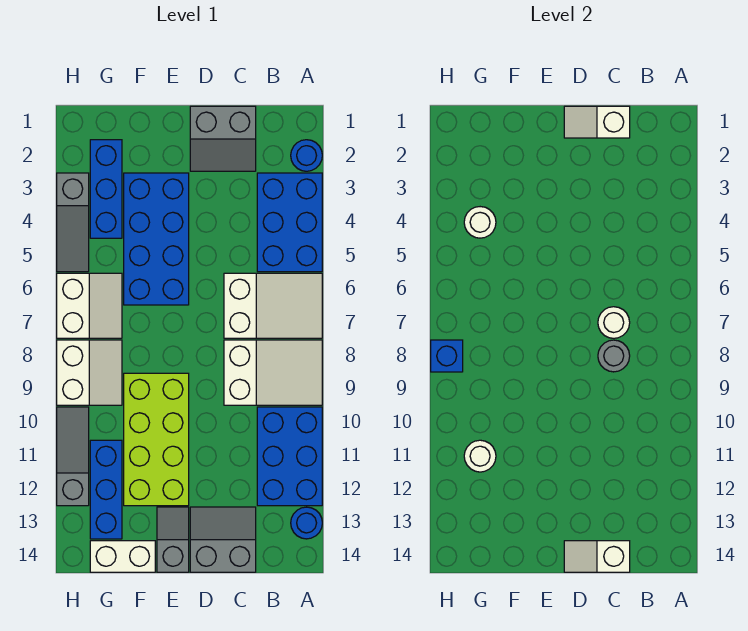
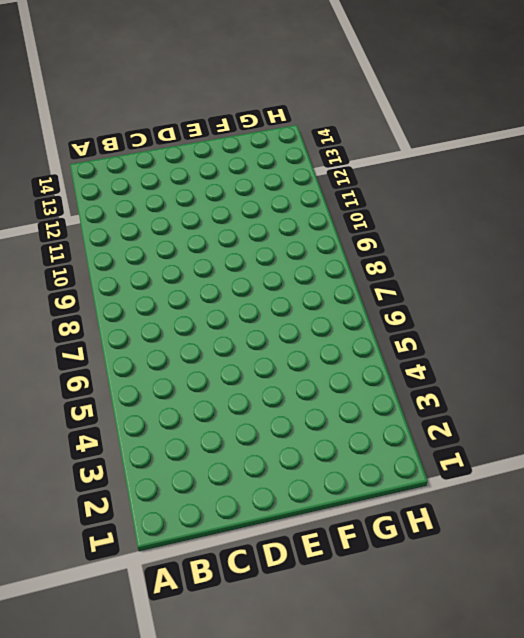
none -> blue round brick A2 level 1
none -> blue brick A3:B5 level 1
none -> white slope A6:C7 level 1 top C

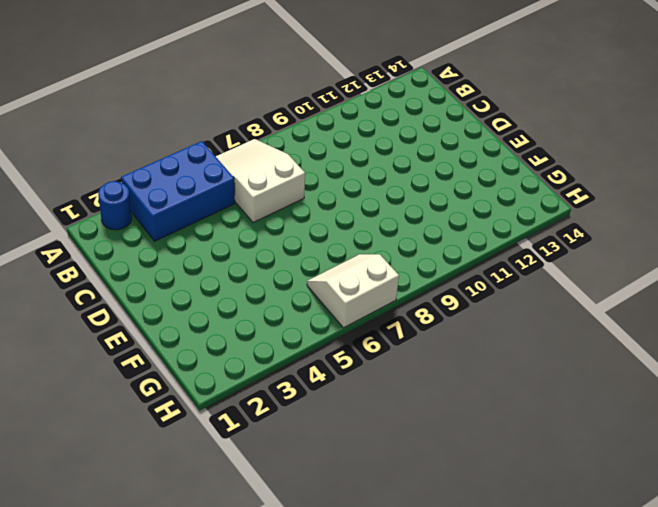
none -> white slope A8:C9 level 1 top C
none -> blue brick A10:B12 level 1
none -> blue round brick A13 level 1

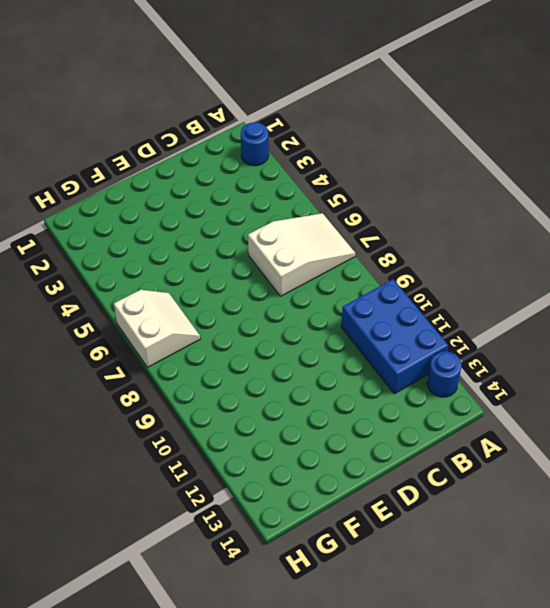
none -> blue brick A3:B5 level 1
none -> white slope A8:C9 level 1 top C
none -> grey slope C1:D2 level 1 top 1

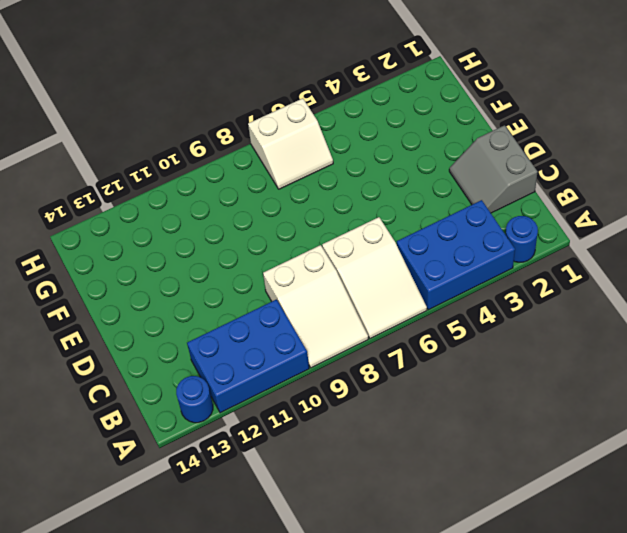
none -> grey slope C13:D14 level 1 top 14
none -> blue brick E3:F6 level 1
none -> lime brick E9:F12 level 1

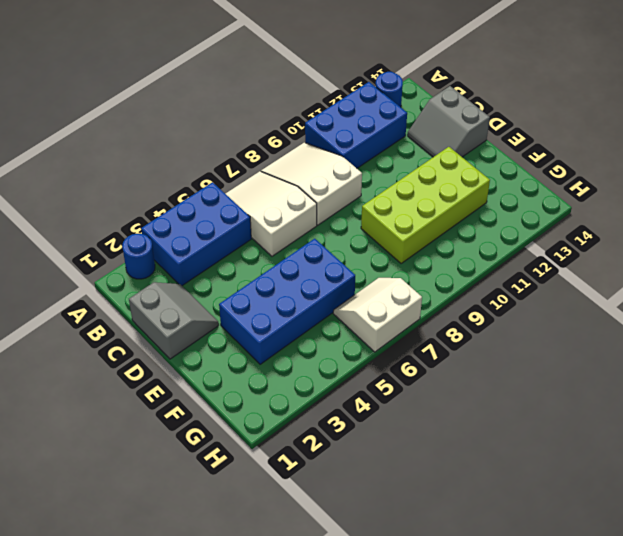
none -> grey slope E13:E14 level 1 top 14
none -> white brick F14:G14 level 1
none -> blue brick G2:G4 level 1

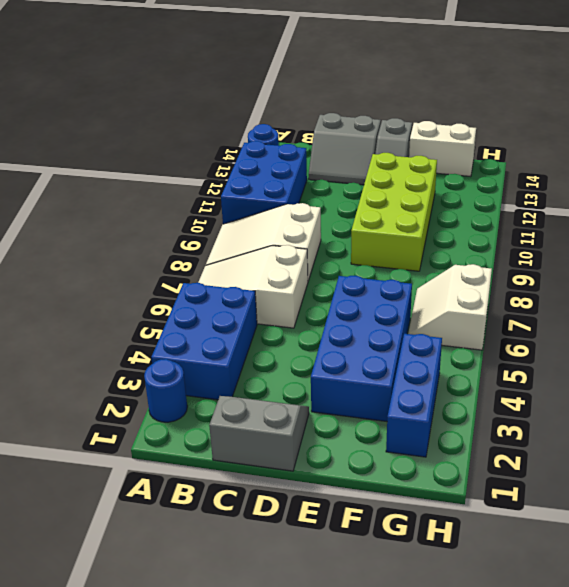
none -> white slope G8:H9 level 1 top H
none -> blue brick G11:G13 level 1
none -> grey slope H3:H5 level 1 top 3

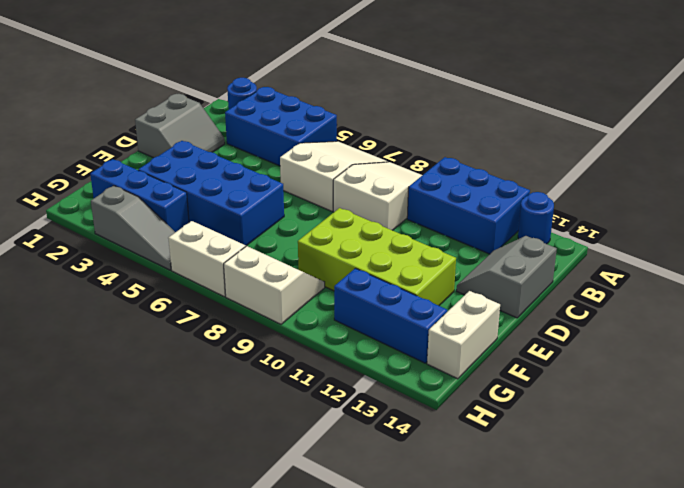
none -> grey slope E13:E14 level 1 top 14
none -> grey slope H10:H12 level 1 top 12
none -> white slope C1:D1 level 2 top C

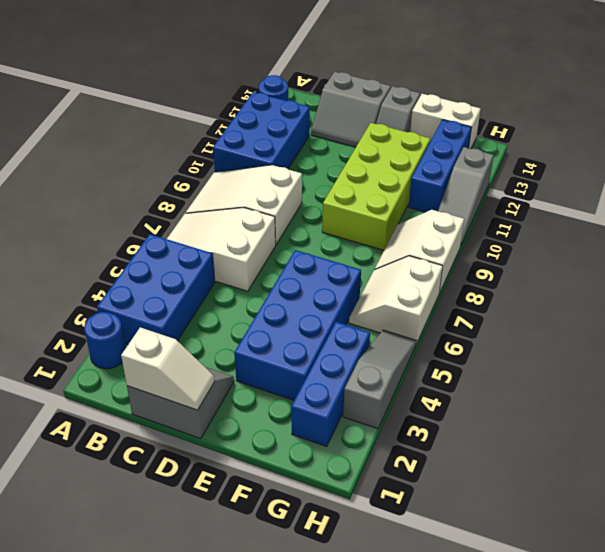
none -> white round brick C7 level 2
none -> grey round brick C8 level 2
none -> white slope C14:D14 level 2 top C

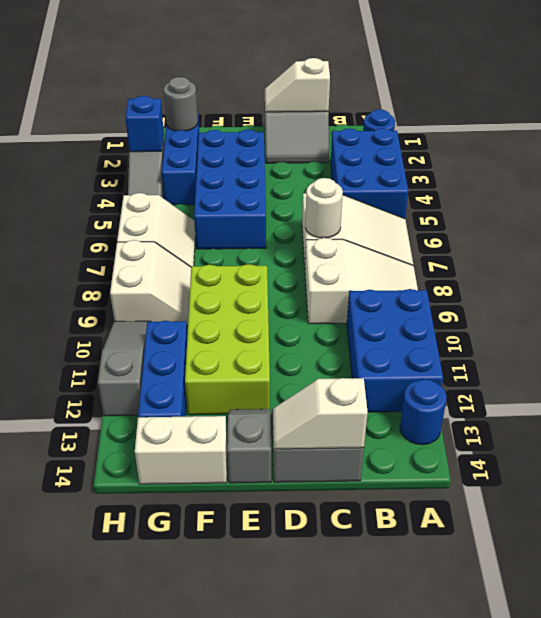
grey round brick G2 level 2 -> grey round brick C8 level 2
blue brick H3 level 2 -> blue brick H8 level 2
none -> white round brick G4 level 2
none -> white round brick G11 level 2

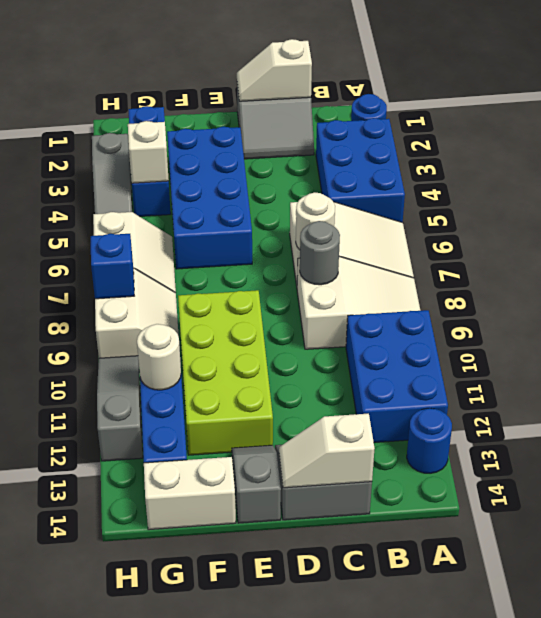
white brick G4 level 2 -> white round brick G4 level 2

